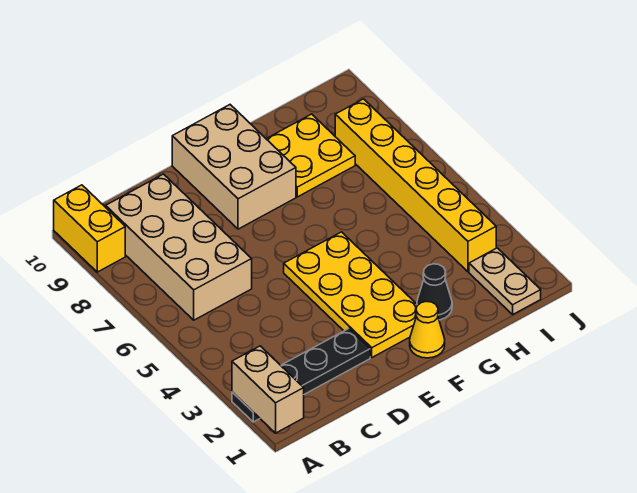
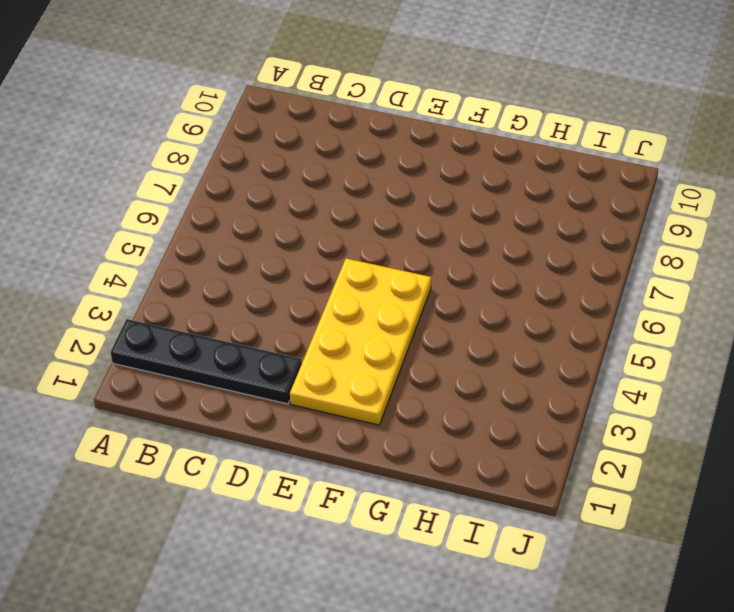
none -> yellow brick A9:A10 level 1
none -> tan brick B6:C9 level 1

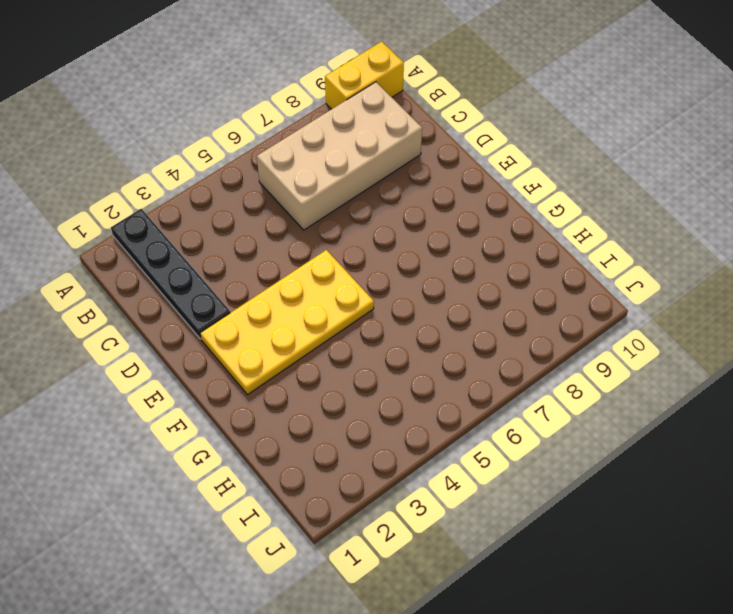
none -> tan brick E8:F10 level 1
none -> yellow cone F1 level 1

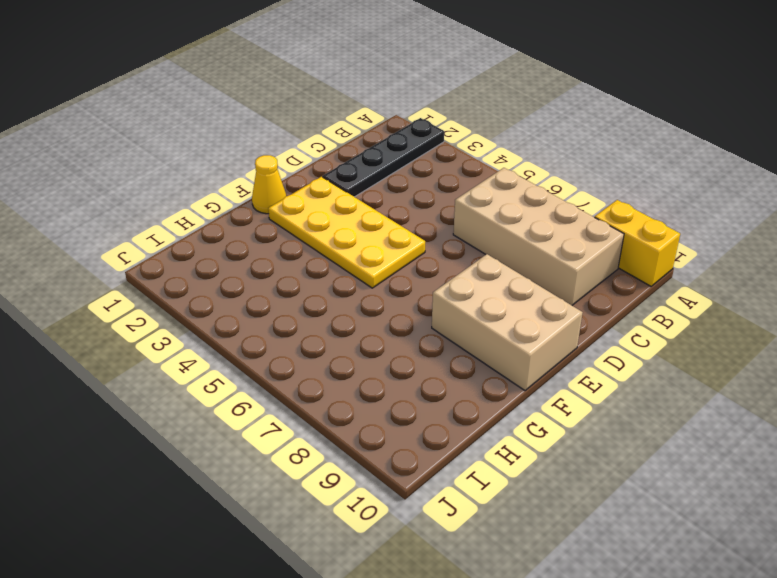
none -> black cone G2 level 1
none -> yellow plate G8:H9 level 1

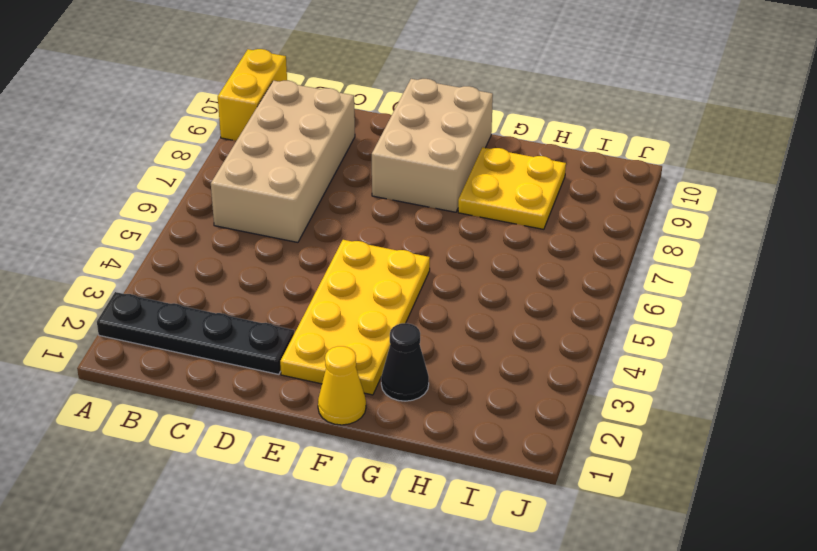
none -> tan plate I1:I2 level 1
none -> yellow brick I3:I8 level 1

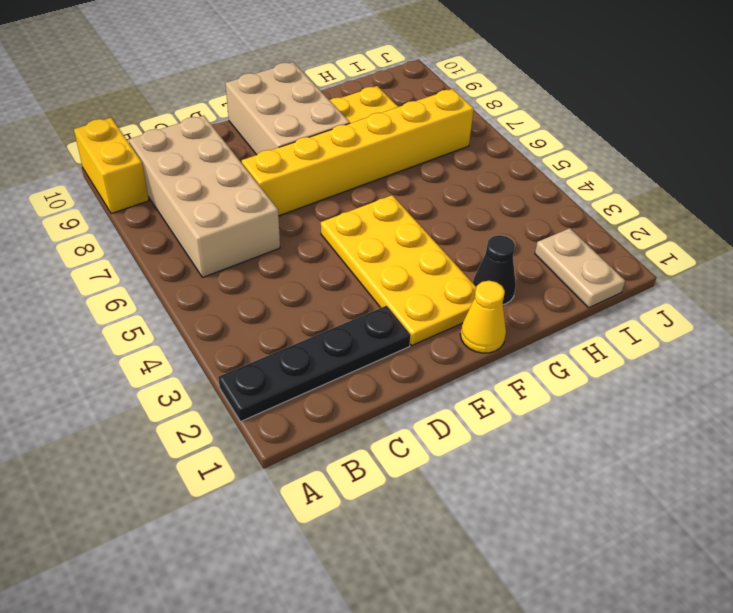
yellow brick D7:I7 level 1 -> yellow brick I3:I8 level 1
none -> tan brick A1:A2 level 2

